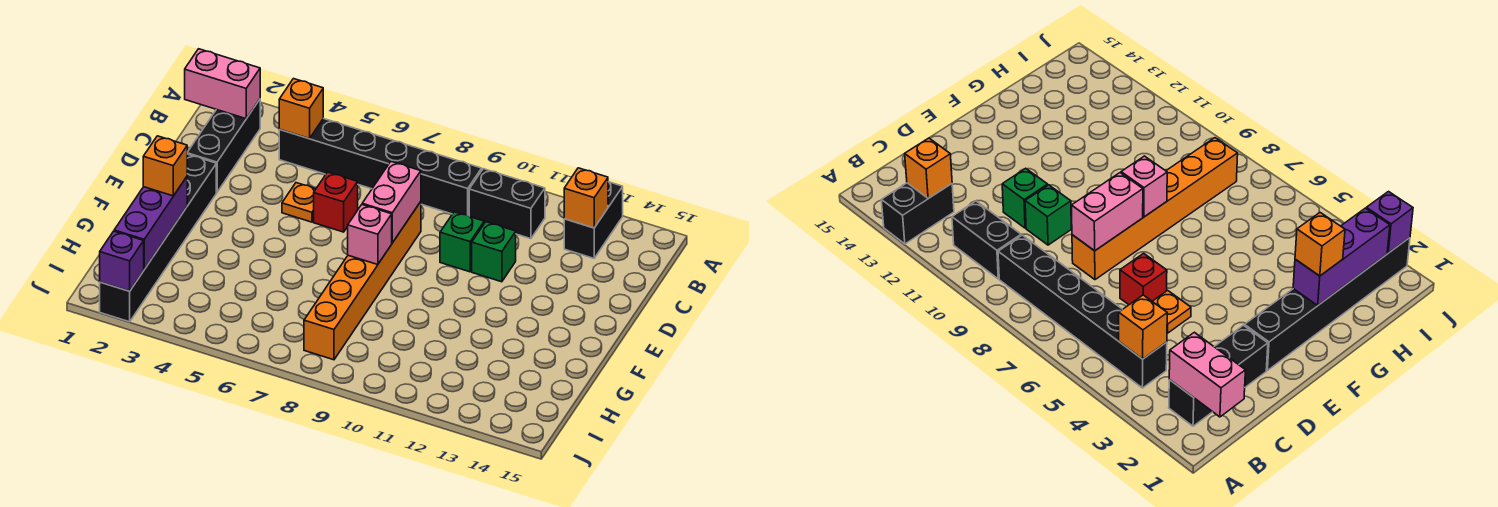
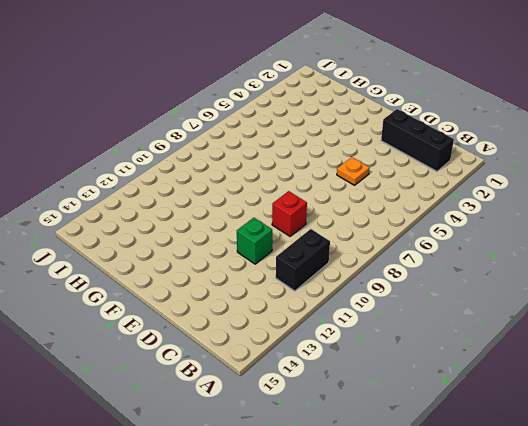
red brick D9 level 1 -> red brick D6 level 1
none -> black brick A13:B13 level 1
none -> black brick B4:B9 level 1
none -> orange brick D8:I8 level 1

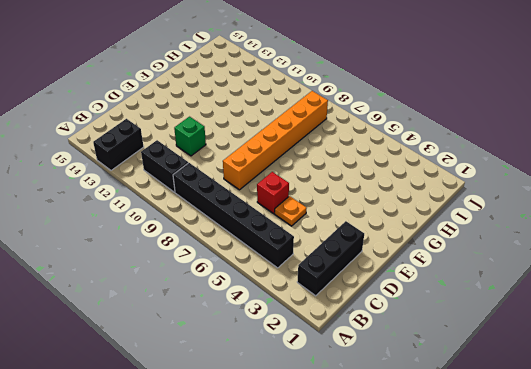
none -> green brick D10 level 1
none -> black brick E2:J2 level 1
none -> pink brick B1:B2 level 2

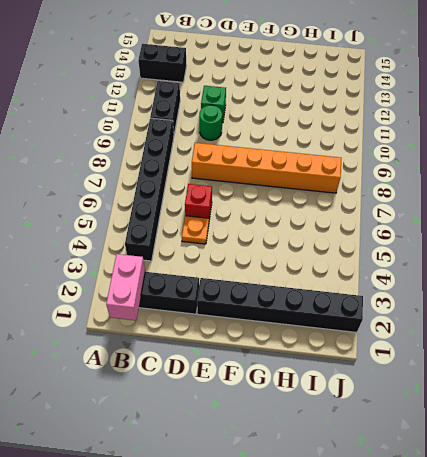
green round brick D10 level 1 -> green brick D10 level 1
none -> orange brick B4 level 2
none -> orange brick B13 level 2
none -> pink brick D8:E8 level 2

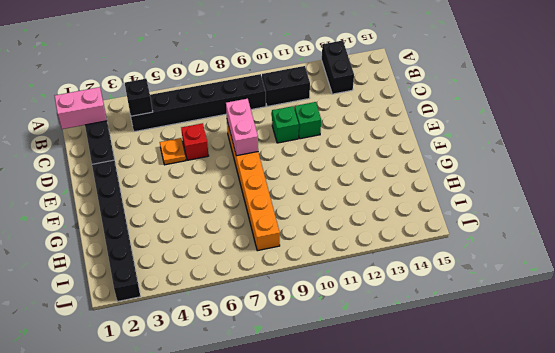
black brick B4 level 2 -> orange brick B4 level 2
none -> orange brick B13 level 2
none -> pink brick F8 level 2
none -> purple brick G2:I2 level 2

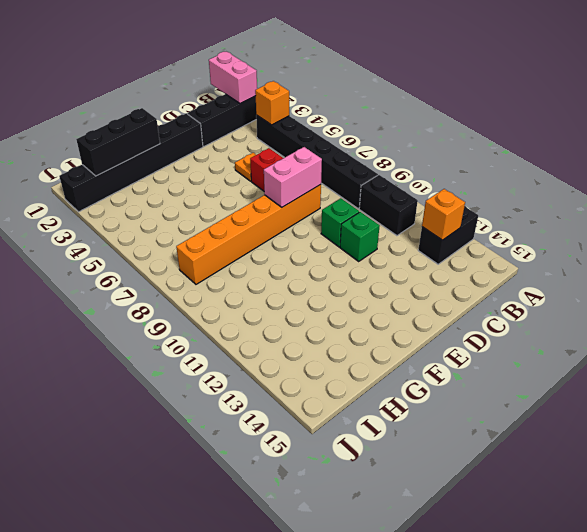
black brick G2:I2 level 2 -> purple brick G2:I2 level 2
none -> pink brick F8 level 2
none -> purple brick J2 level 2
none -> orange brick G2 level 3

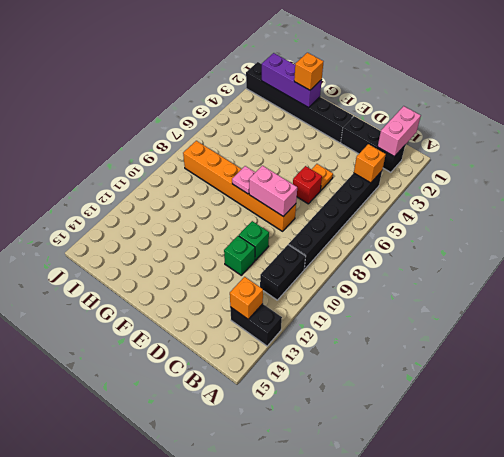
pink plate F8 level 2 -> pink brick F8 level 2
none -> purple brick J2 level 2

